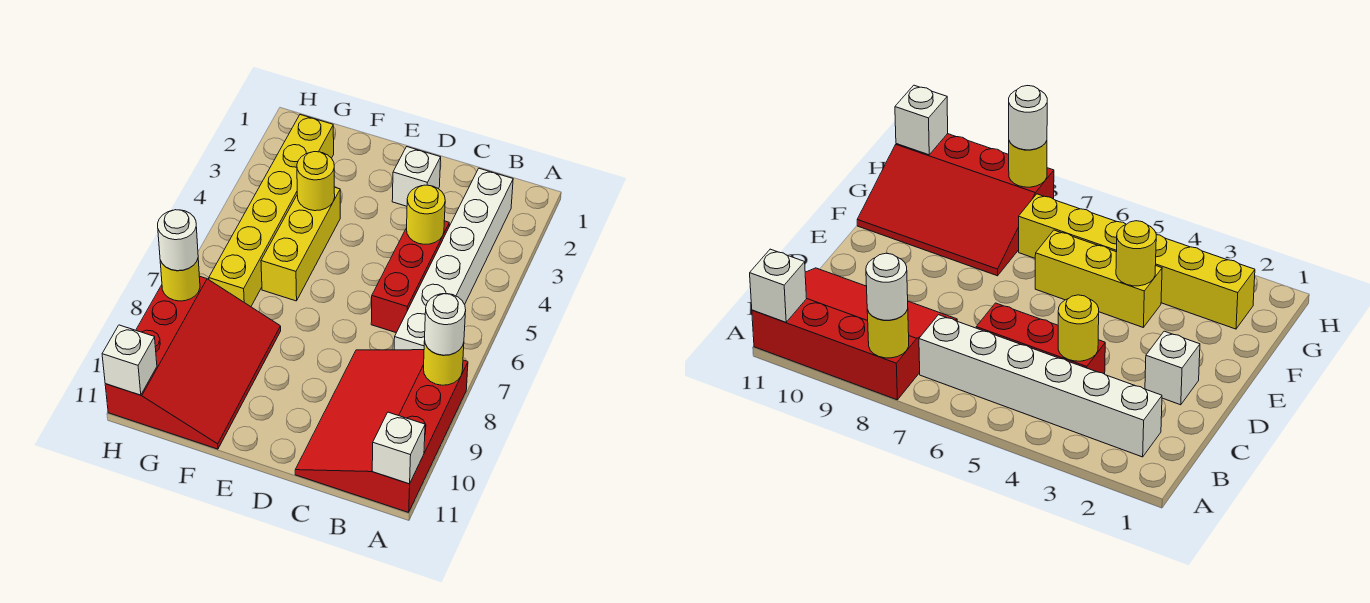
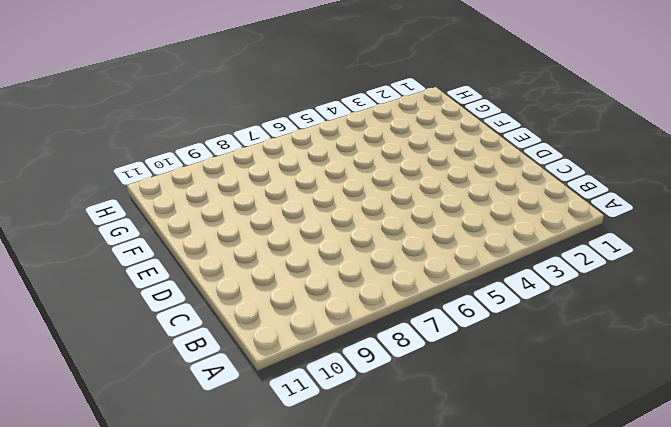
none -> red slope A8:C11 level 1 top A
none -> white brick B2:B7 level 1
none -> red brick C4:C6 level 1

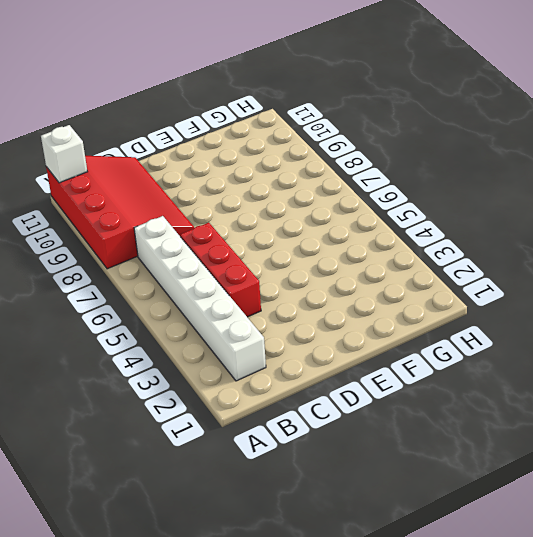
none -> white brick D2 level 1
none -> yellow brick F4:F6 level 1
none -> red slope F8:H11 level 1 top H

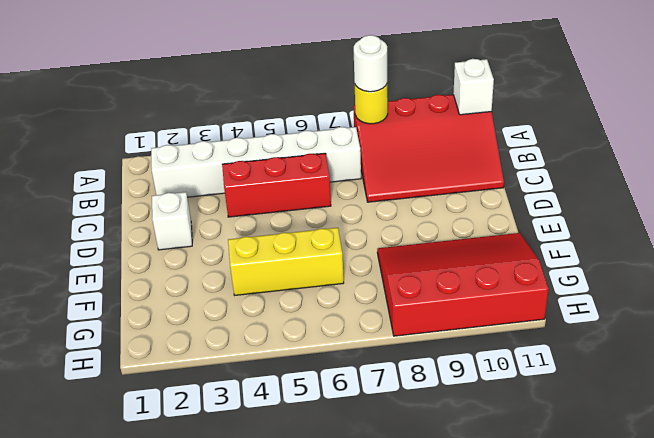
none -> yellow brick G2:G7 level 1
none -> yellow round brick C4 level 2
none -> yellow round brick F4 level 2

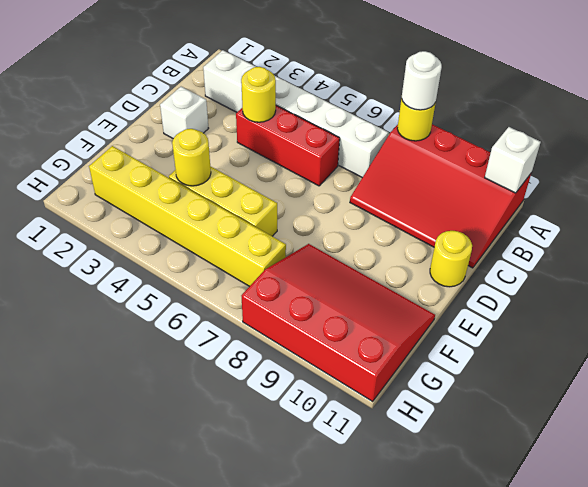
yellow round brick D11 level 1 -> yellow round brick H8 level 2
none -> white brick H11 level 2
none -> white round brick H8 level 3

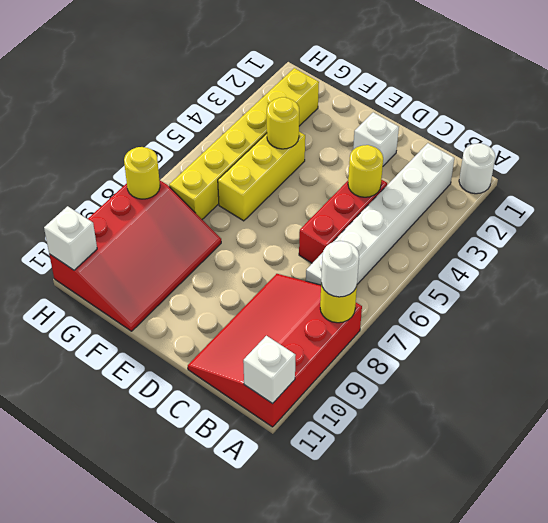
white round brick A1 level 1 -> white round brick H8 level 3

